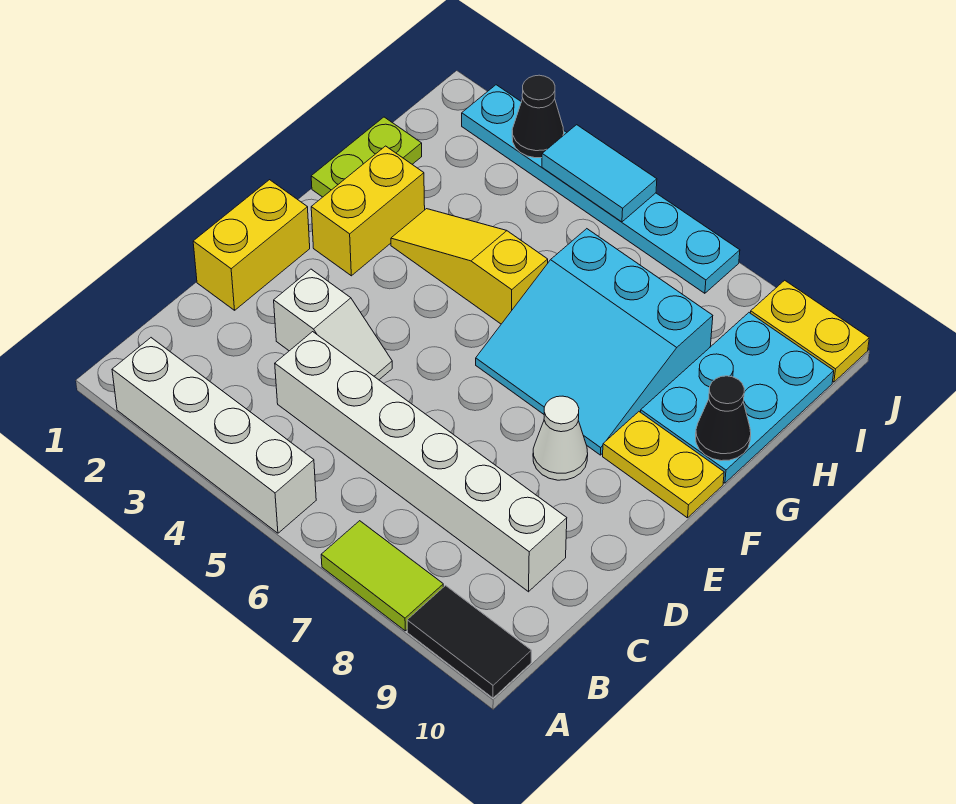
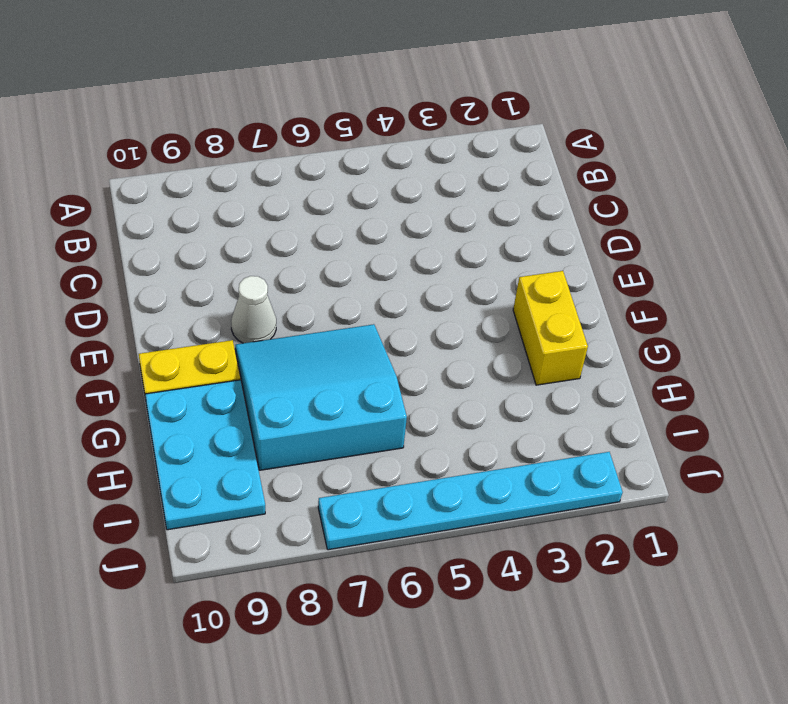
none -> white brick A2:A5 level 1
none -> lime tile A7:A8 level 1
none -> black tile A9:A10 level 1

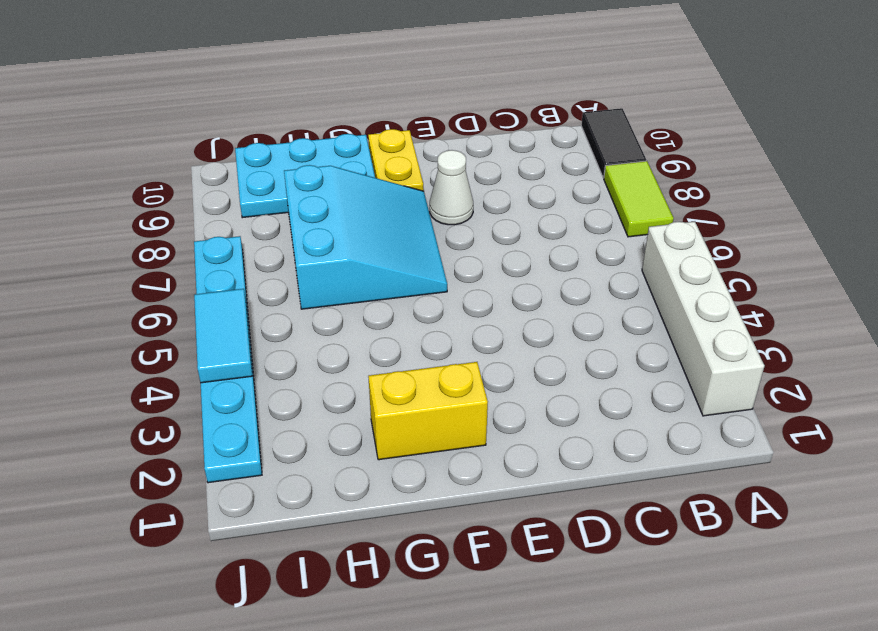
none -> white brick C4:C9 level 1
none -> yellow brick D1:E1 level 1
none -> white slope D3:D4 level 1 top 3

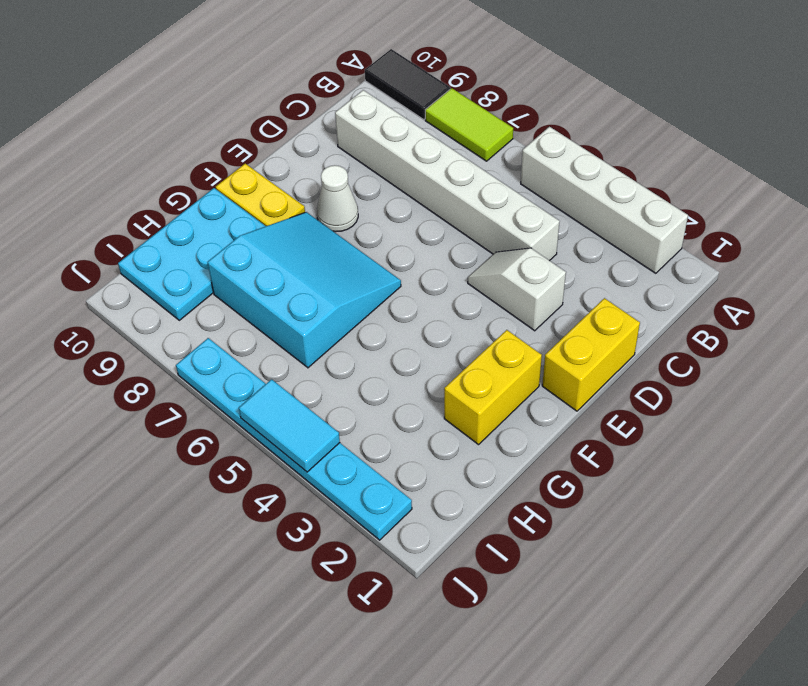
none -> lime plate G1:H1 level 1
none -> yellow slope G3:G5 level 1 top 5
none -> yellow plate J9:J10 level 1

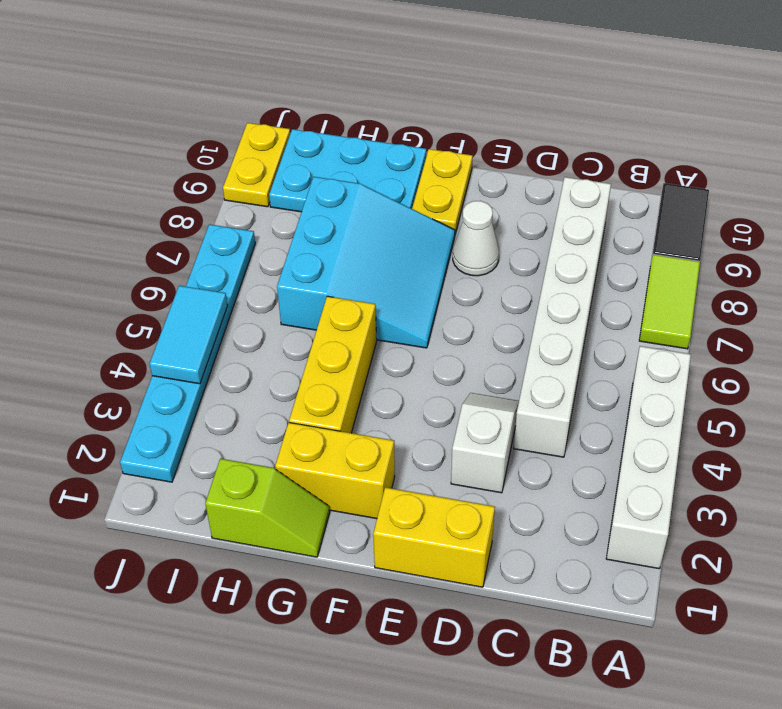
lime slope G1:H1 level 1 top H -> lime plate G1:H1 level 1
yellow brick G3:G5 level 1 -> yellow slope G3:G5 level 1 top 5
none -> black cone G10 level 2
none -> black cone J3 level 2

